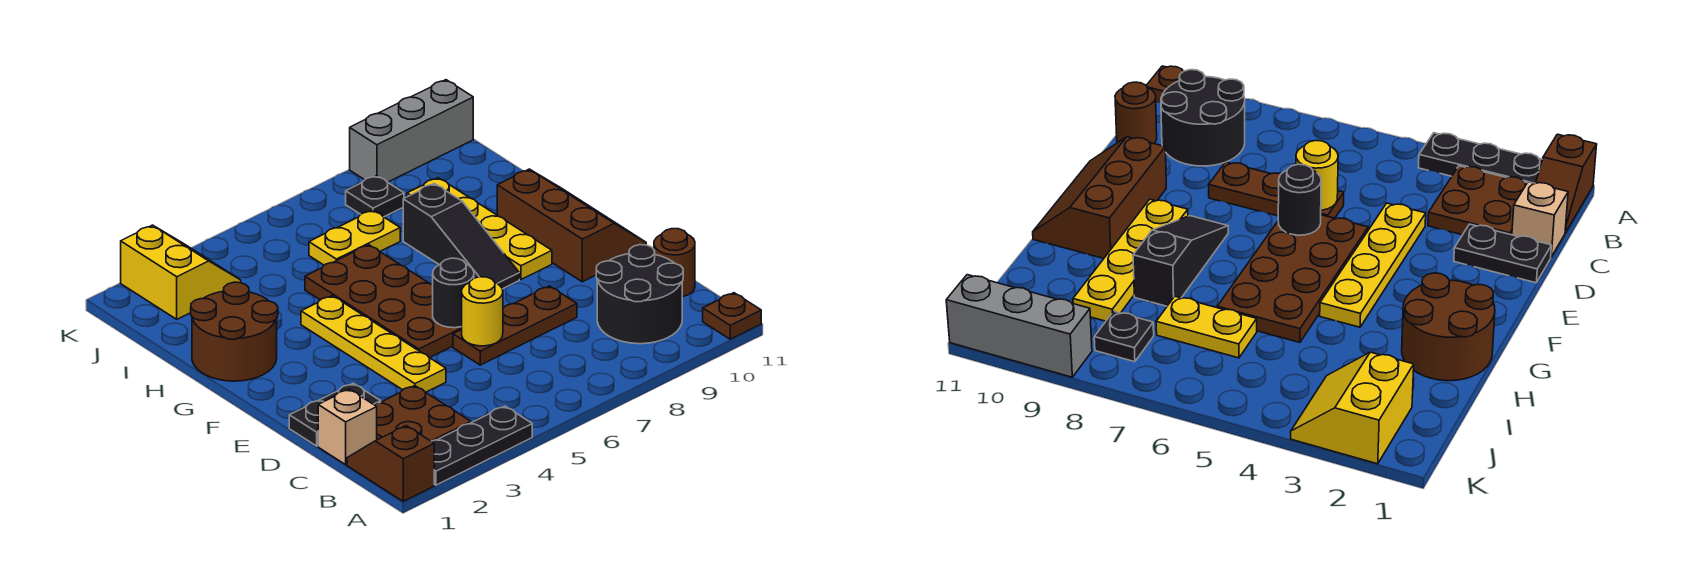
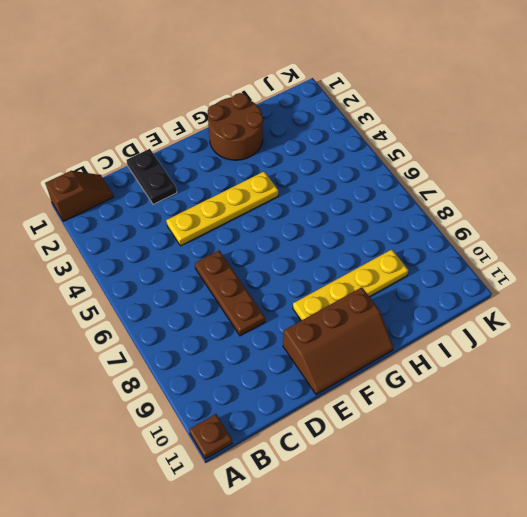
none -> black plate A2:A4 level 1
none -> brown plate B2:C3 level 1
none -> black round brick B9:C10 level 1

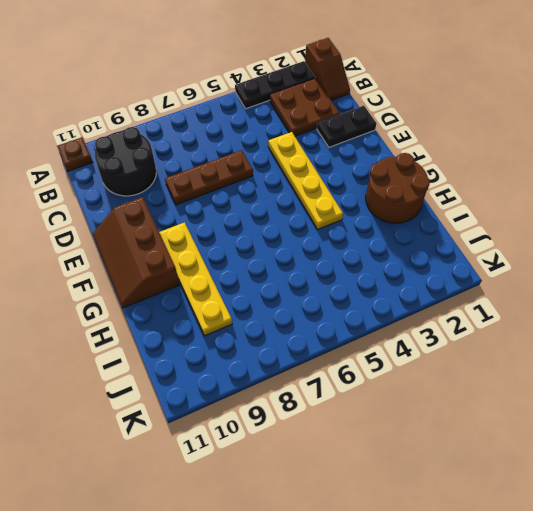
none -> tan brick C1 level 1
none -> brown round brick C11 level 1
none -> brown plate E5:H6 level 1

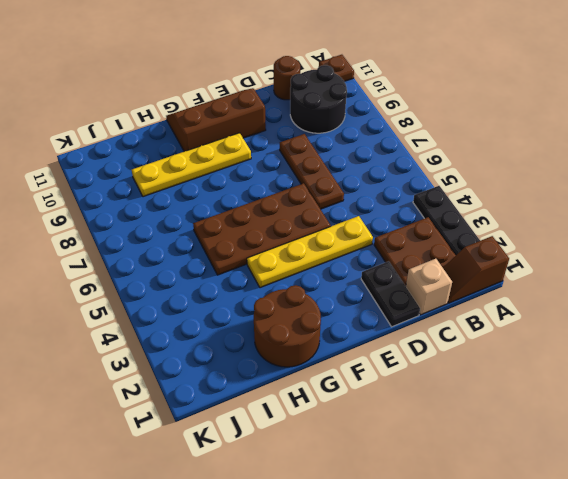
none -> black slope F8:H8 level 1 top H
none -> yellow plate I6:I7 level 1
none -> yellow slope J2:K3 level 1 top 2

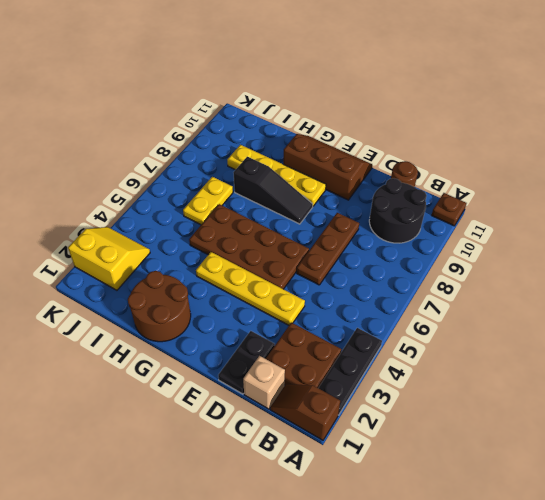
none -> black plate J8 level 1
none -> grey brick K9:K11 level 1
none -> yellow round brick D6 level 2

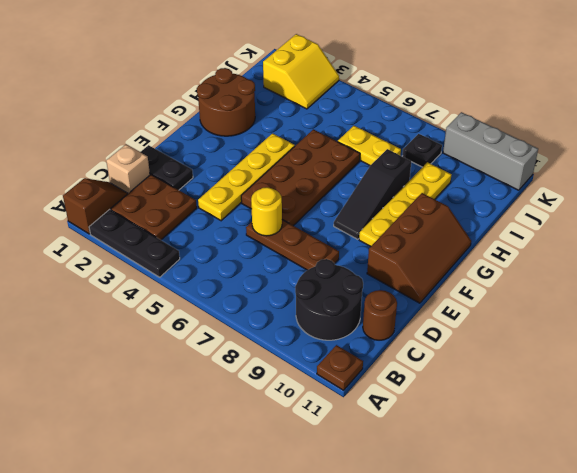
none -> black round brick E6 level 2

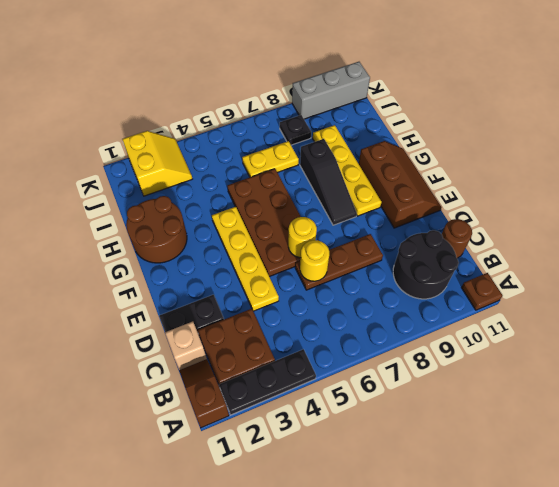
yellow round brick E6 level 2 -> black round brick E6 level 2

